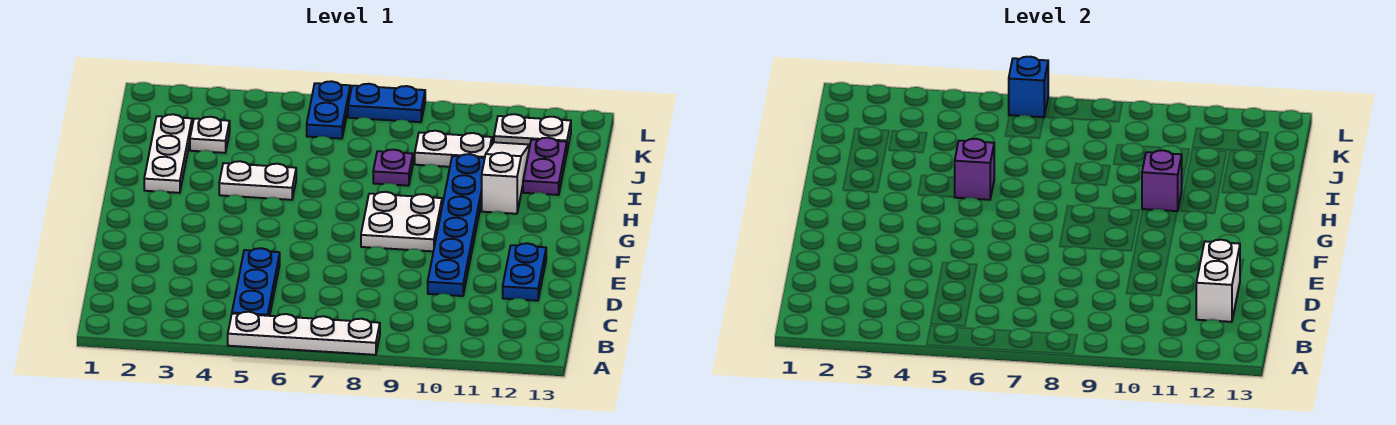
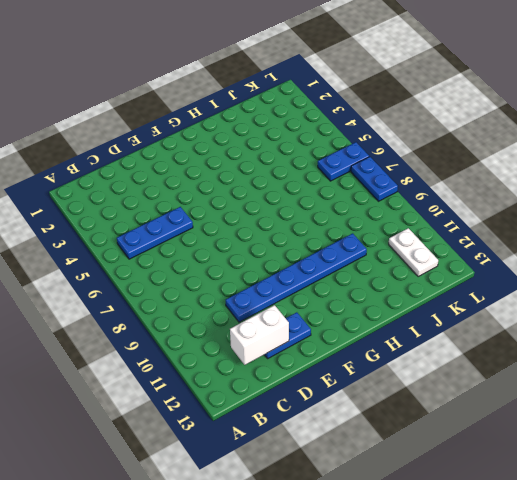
none -> white plate A5:A8 level 1
none -> white plate F8:G9 level 1
none -> white plate H2:J2 level 1

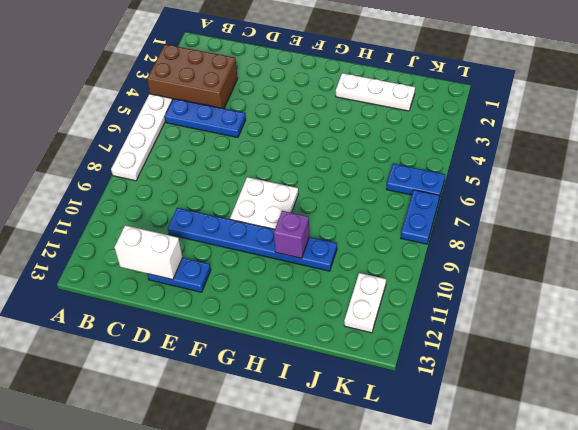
brown brick A3:C4 level 1 -> none
none -> white plate H4:H5 level 1
none -> white slope H11:J11 level 1 top H
none -> purple plate I8 level 1

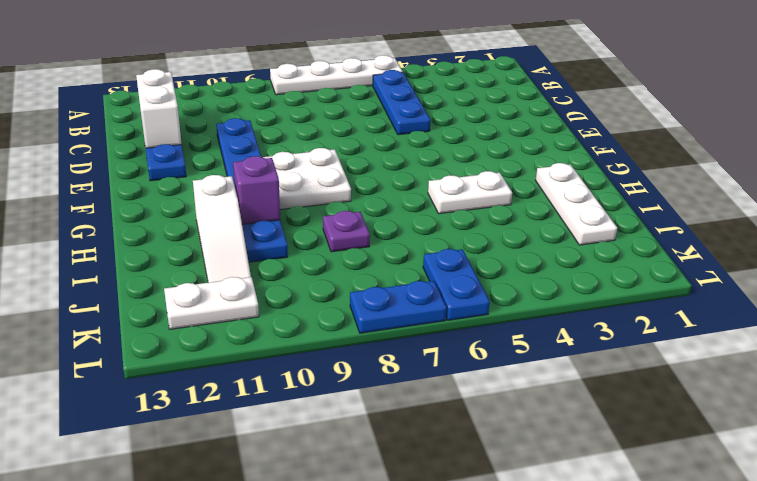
none -> purple plate I12:J12 level 1
none -> white plate J3 level 1
none -> white plate J9:J10 level 1

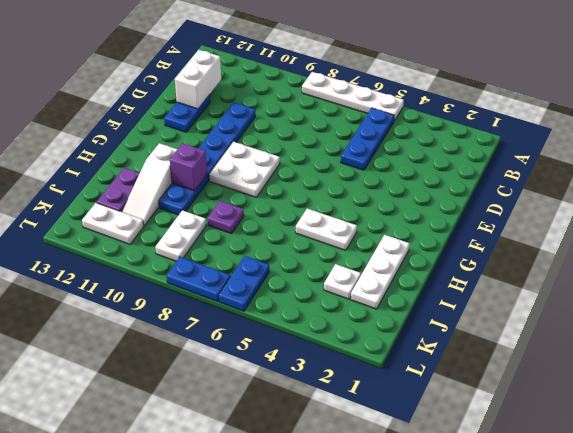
white plate J9:K9 level 1 -> white plate J9:J10 level 1
none -> purple brick H5 level 2
none -> blue brick L6 level 2

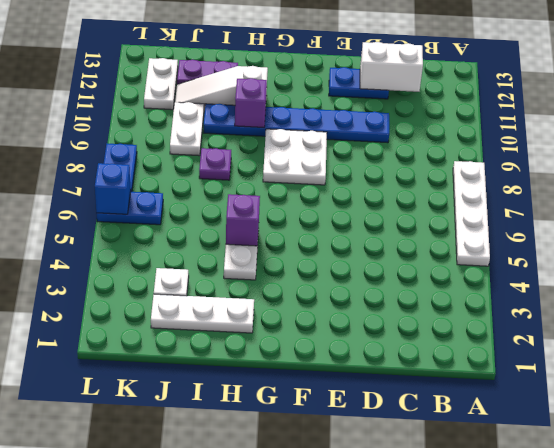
none -> blue plate B5:D5 level 1

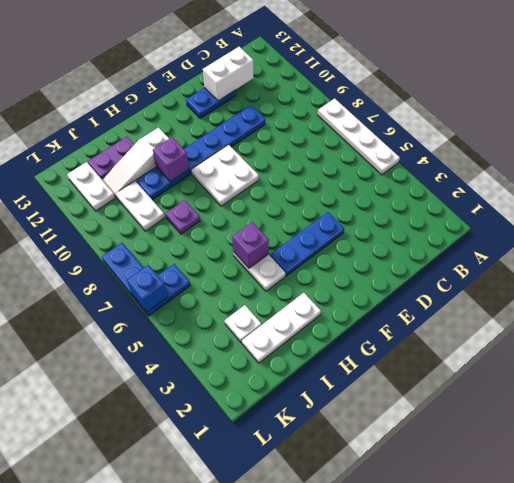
blue plate E4:G4 level 1 -> blue plate B5:D5 level 1

